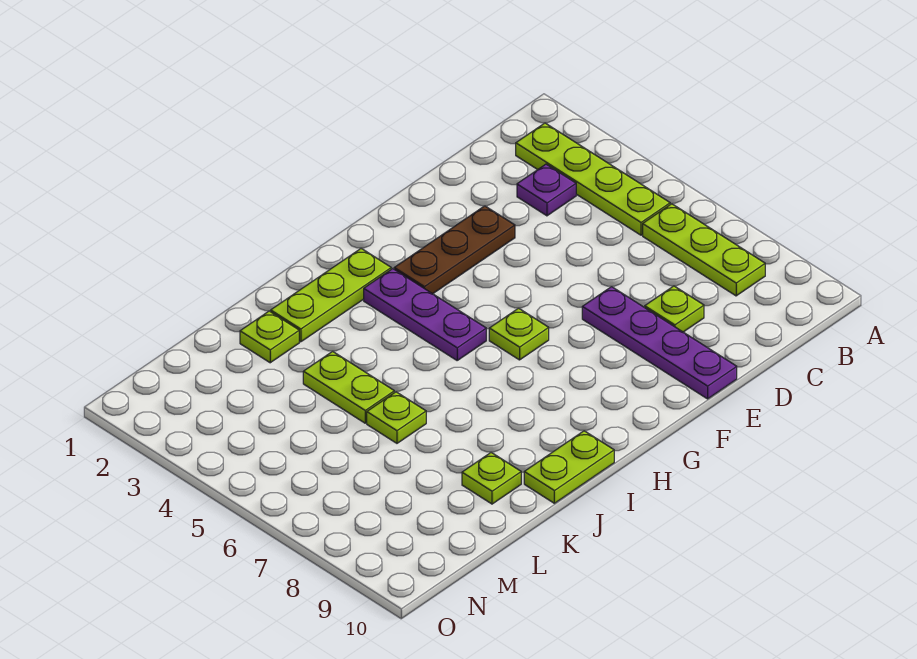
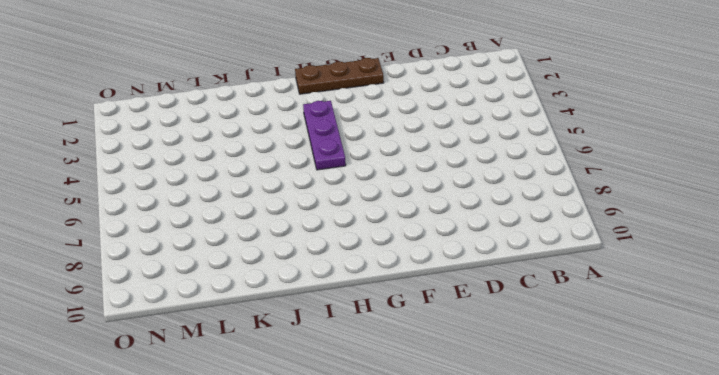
brown plate F1:H1 level 1 -> brown plate E3:G3 level 1
none -> lime plate B2:B5 level 1
none -> lime plate B6:B8 level 1
none -> purple plate C3 level 1

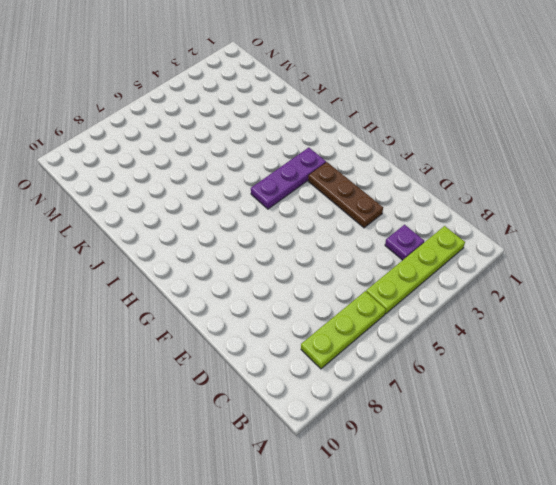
none -> lime plate D8 level 1
none -> purple plate E7:E10 level 1
none -> lime plate G6 level 1

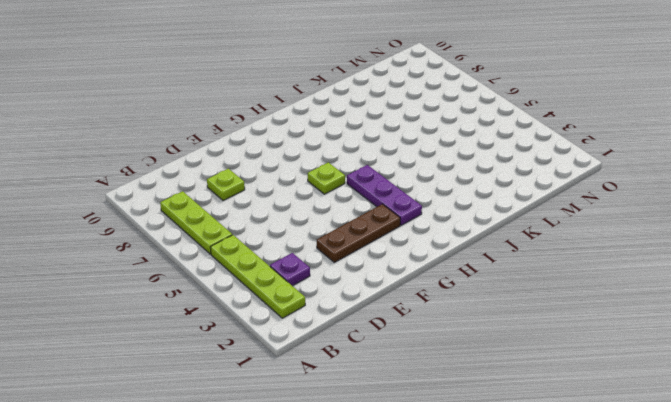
none -> purple plate E7:E10 level 1
none -> lime plate H2:J2 level 1
none -> lime plate I10:J10 level 1

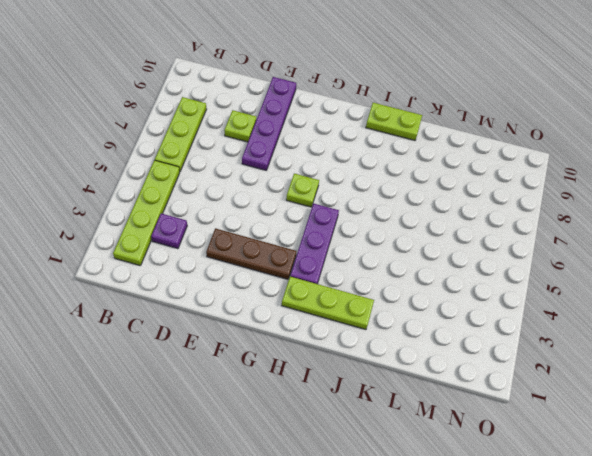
none -> lime plate K2 level 1
none -> lime plate K4:K5 level 1
none -> lime plate K6 level 1

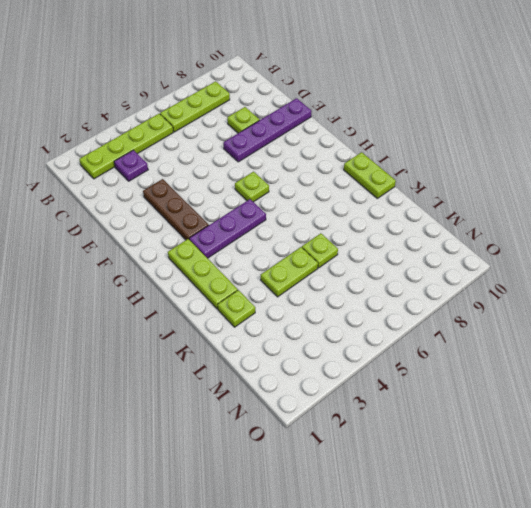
none -> lime plate K9 level 1

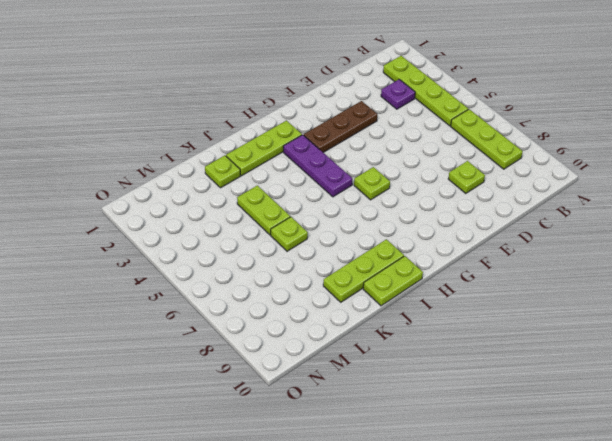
lime plate I9:K9 level 1 -> lime plate K9 level 1
none -> purple plate E7:E10 level 1

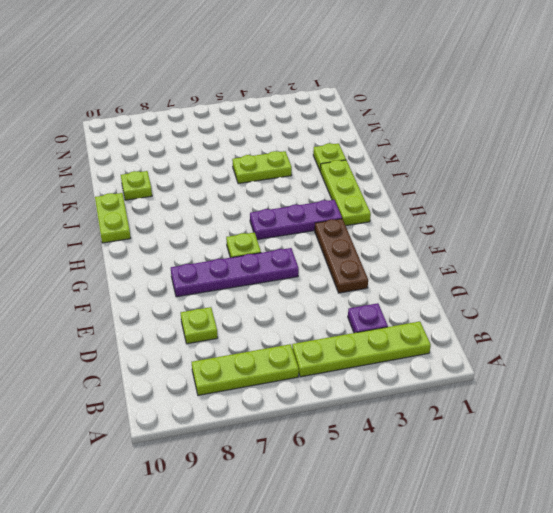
purple plate F5:F8 level 1 -> purple plate E7:E10 level 1
none -> lime plate K6 level 1

